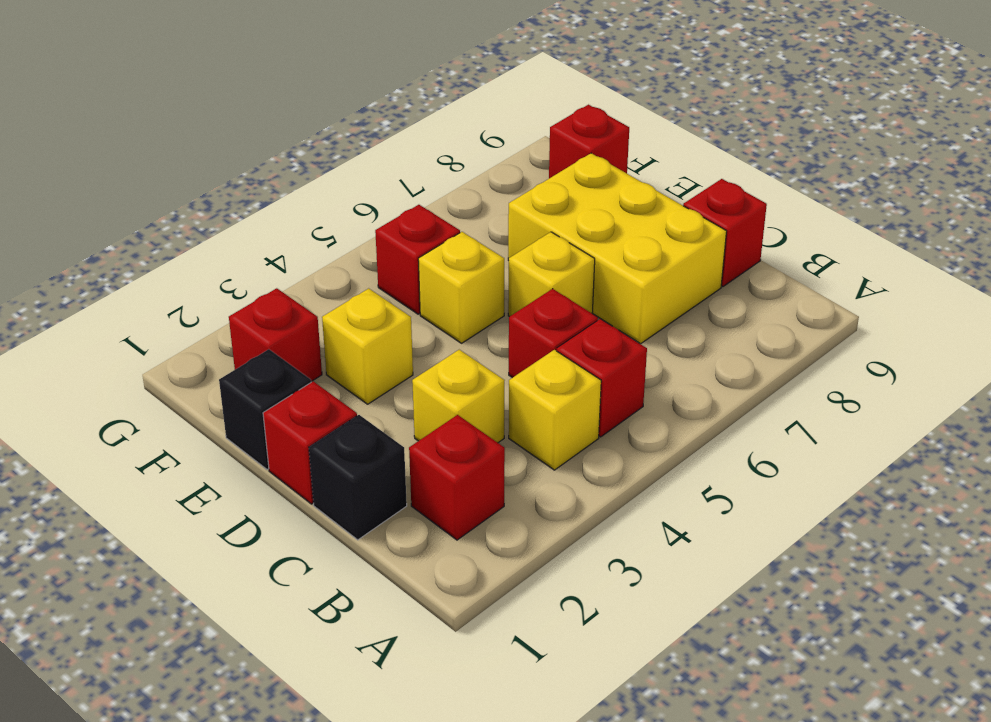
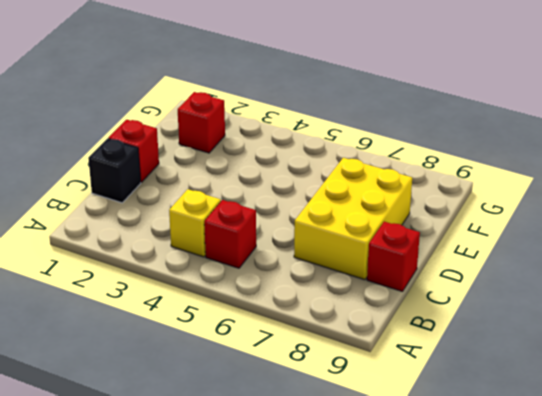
none -> red brick B2 level 1
none -> yellow brick C3 level 1
none -> red brick C5 level 1

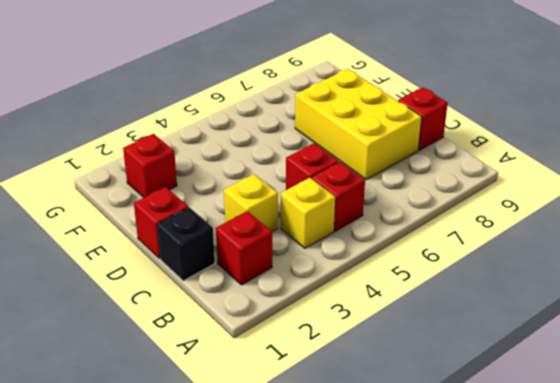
none -> yellow brick D6 level 1
none -> black brick E1 level 1
none -> yellow brick E3 level 1

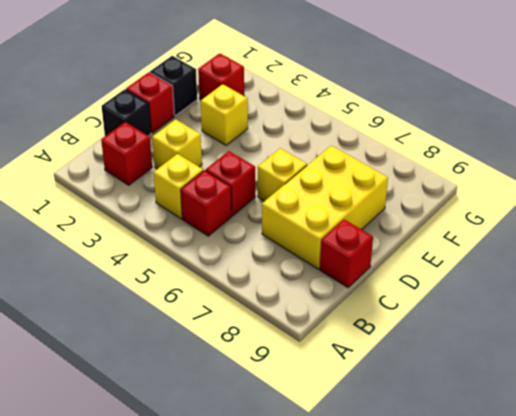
none -> yellow brick E5 level 1
none -> red brick F5 level 1
none -> red brick F9 level 1

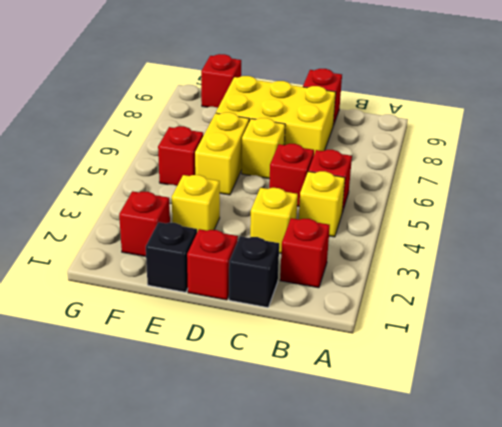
yellow brick E5:E6 level 1 -> yellow brick E5 level 1

